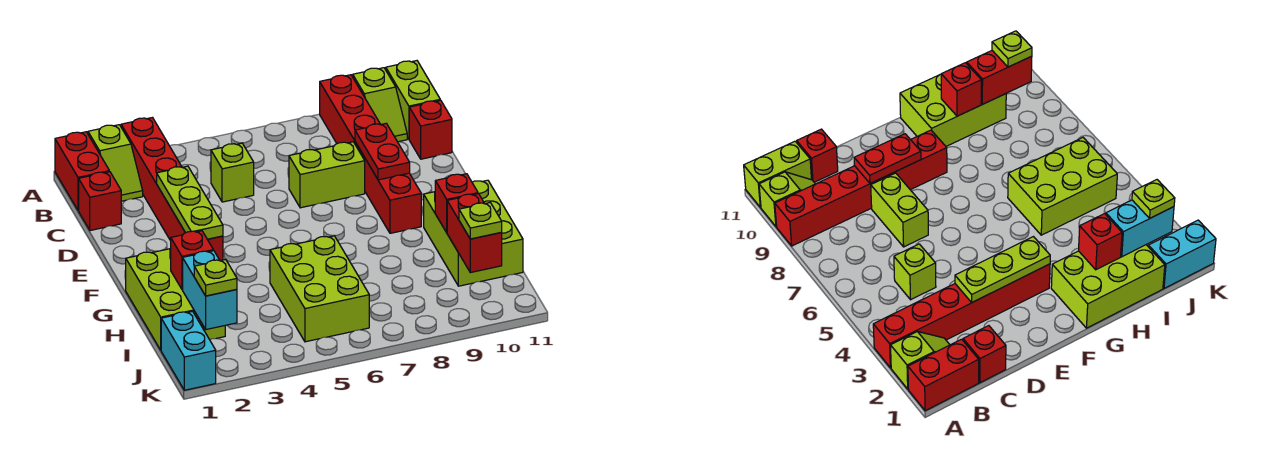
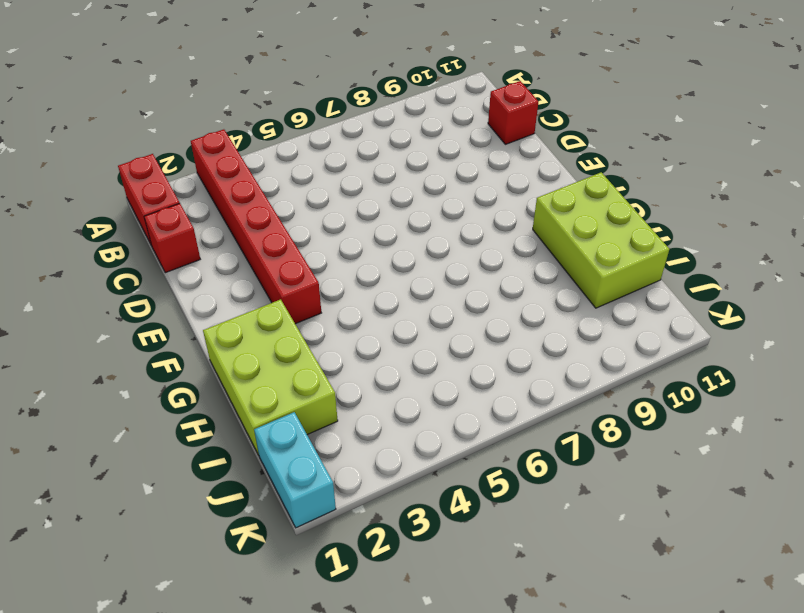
none -> lime slope A2:B2 level 1 top A
none -> red brick A9:F9 level 1
none -> lime slope A10:B10 level 1 top A

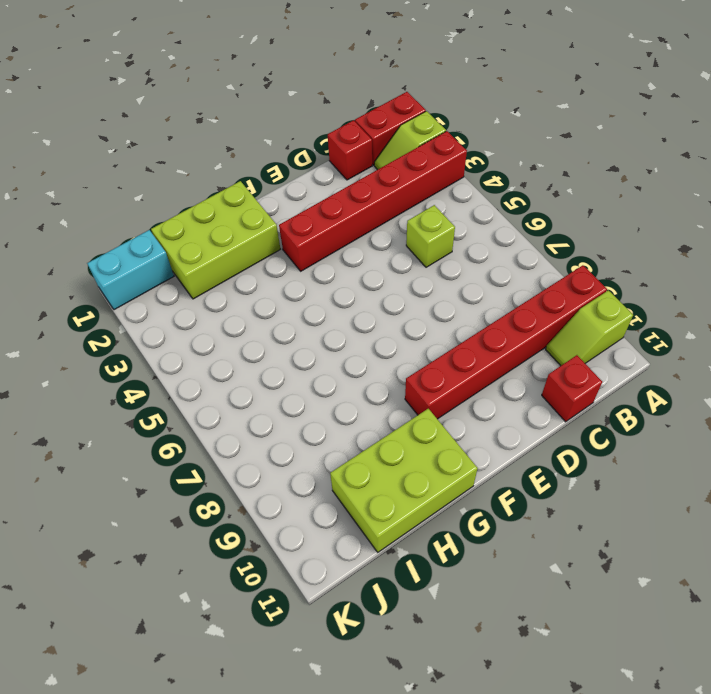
none -> lime brick A11:B11 level 1
none -> lime brick D7:D8 level 1
none -> lime brick H5:J6 level 1

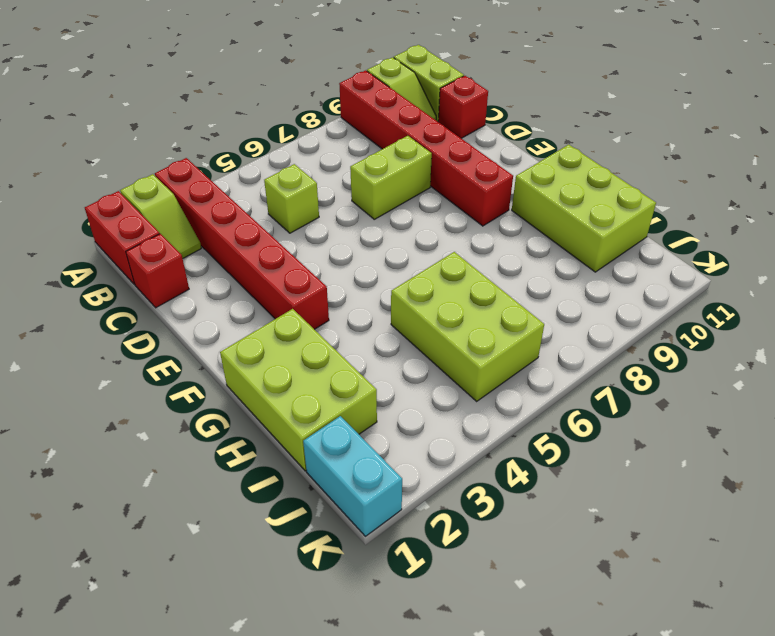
none -> lime plate D3:F3 level 2
none -> red plate D9:E9 level 2
none -> red brick H2 level 2

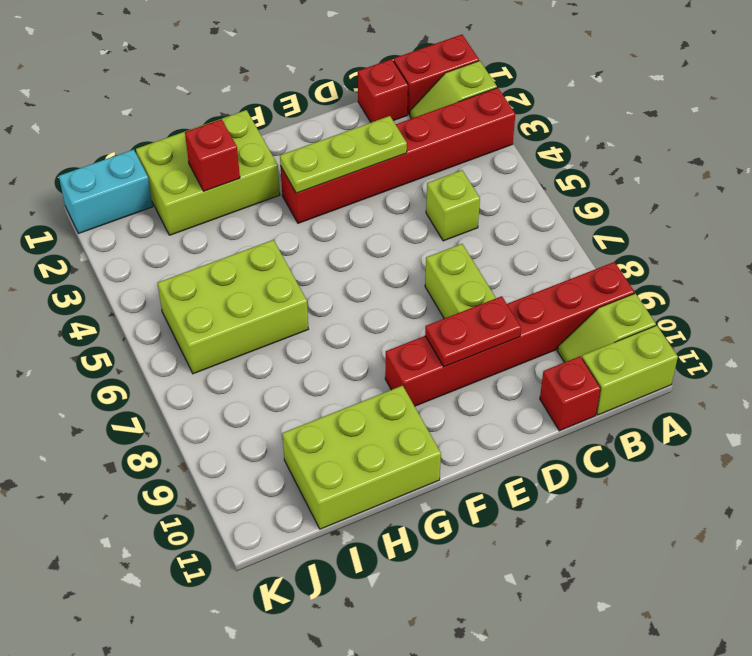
none -> red brick H10 level 2
none -> cyan brick I2:J2 level 2
none -> red brick I10:J10 level 2

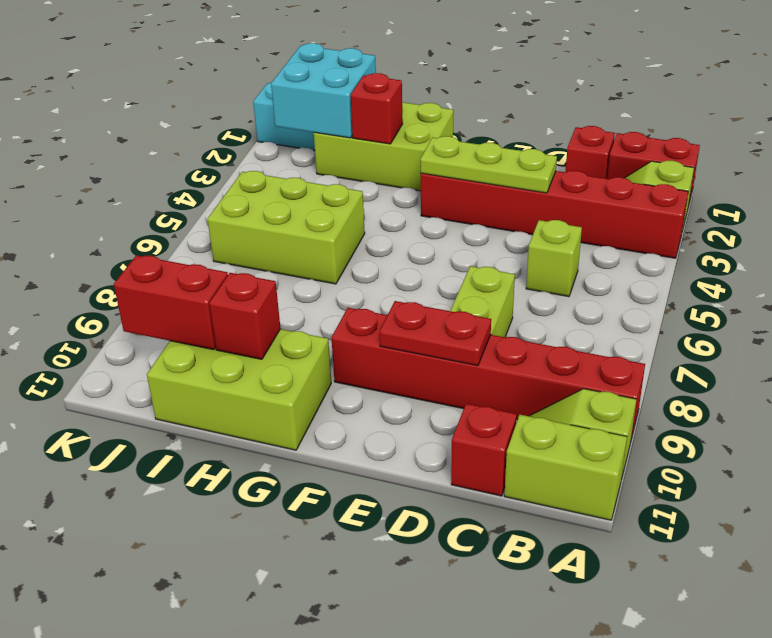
cyan brick I1:J2 level 2 -> cyan brick I2:J2 level 2
none -> lime plate J2 level 3
none -> lime plate J10 level 3

